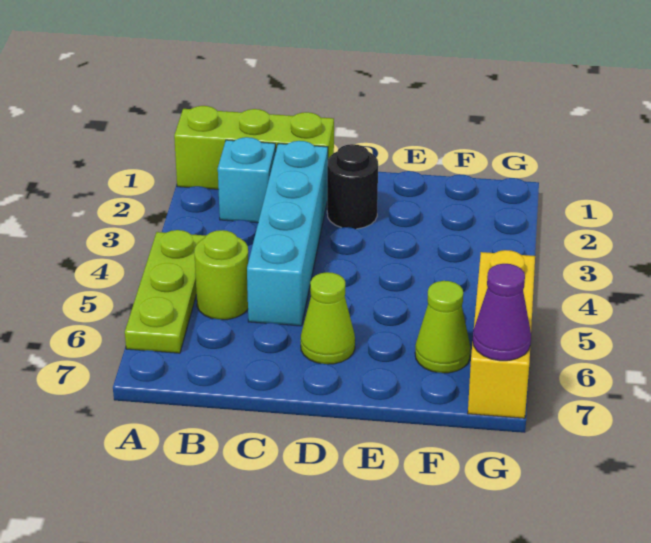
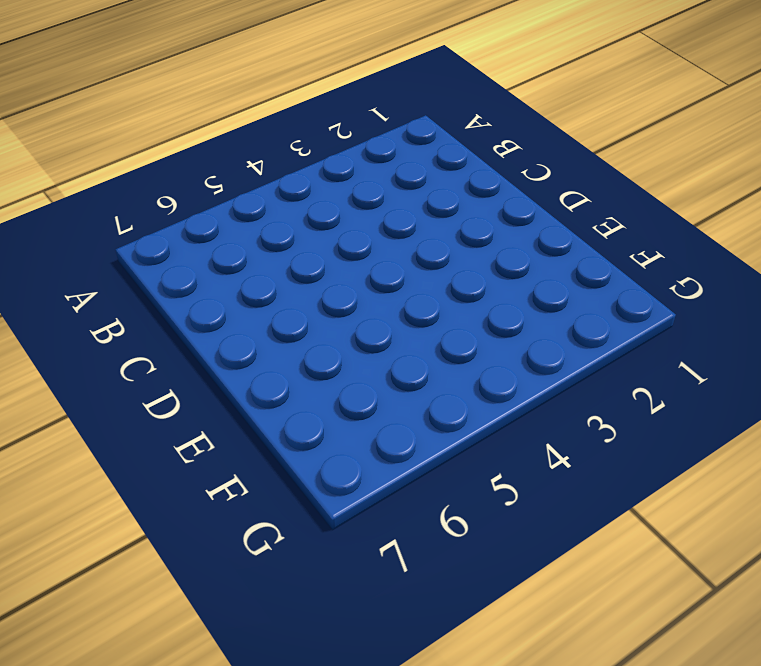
none -> lime brick A1:C1 level 1
none -> lime plate A4:A6 level 1

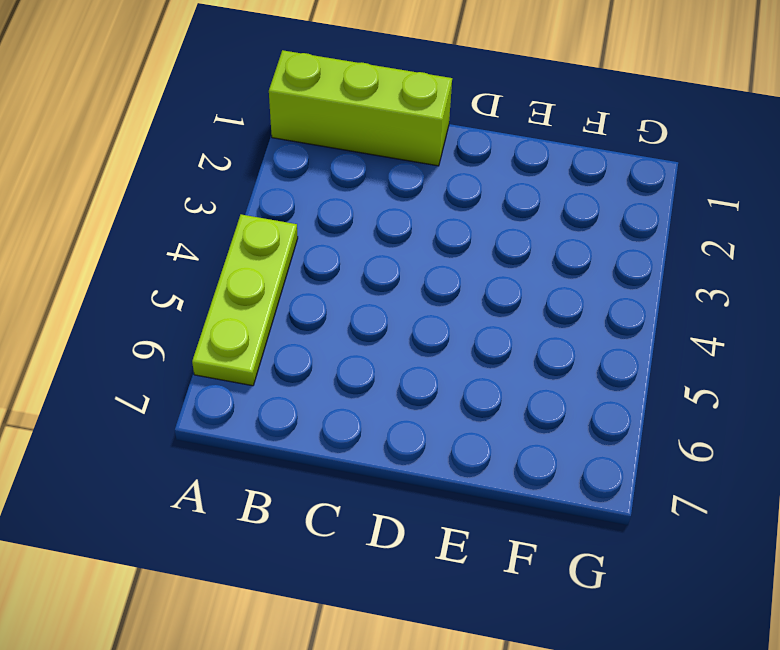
none -> cyan brick B2 level 1
none -> lime round brick B5 level 1

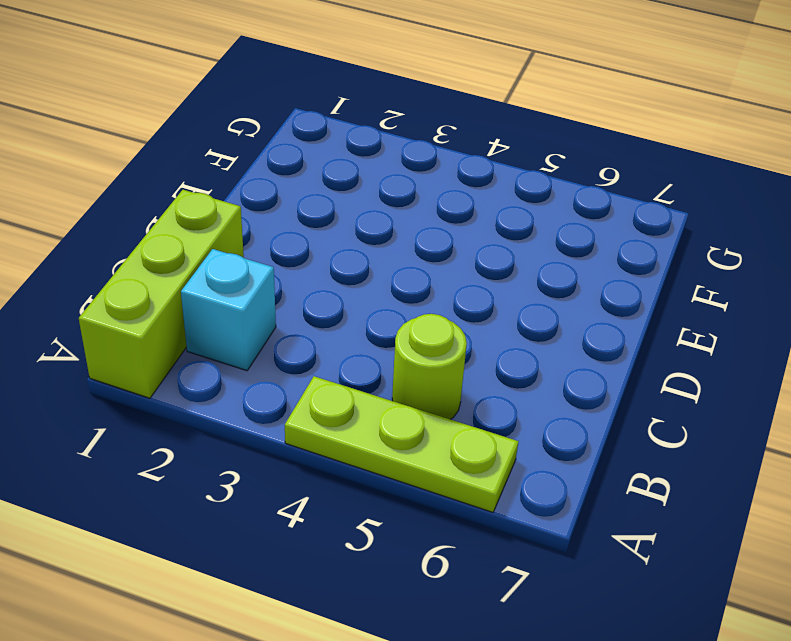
none -> cyan brick C2:C5 level 1
none -> black round brick D2 level 1

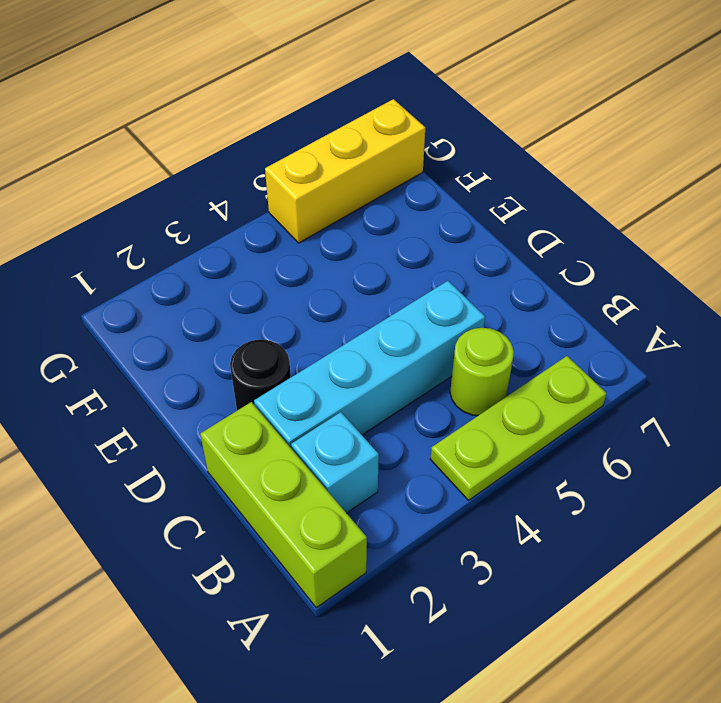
none -> lime cone D6 level 1
none -> lime cone F6 level 1

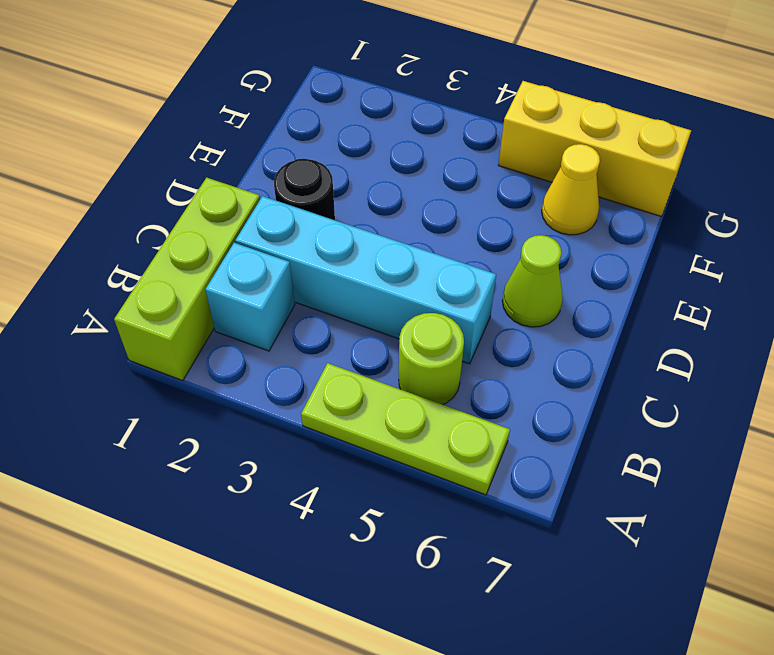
yellow cone F6 level 1 -> lime cone F6 level 1
none -> purple cone G7 level 2

